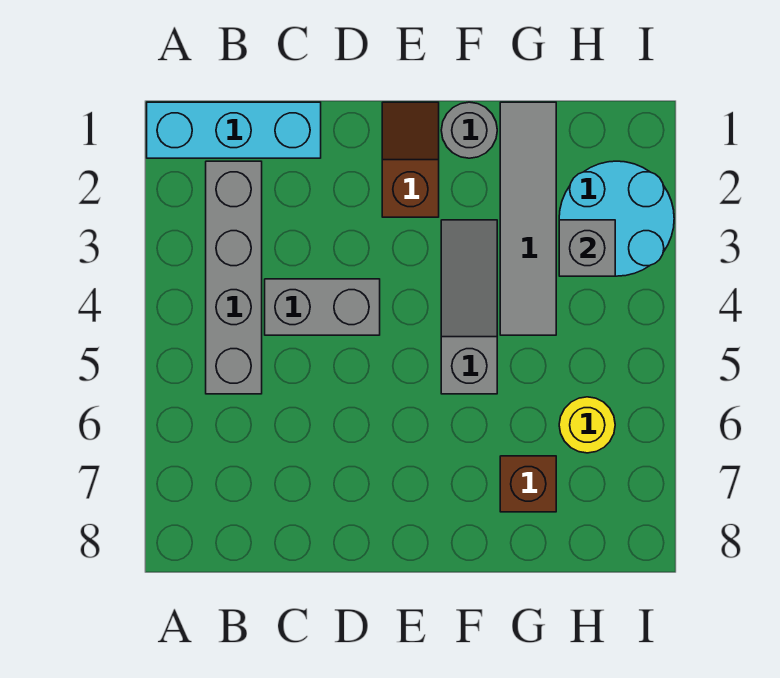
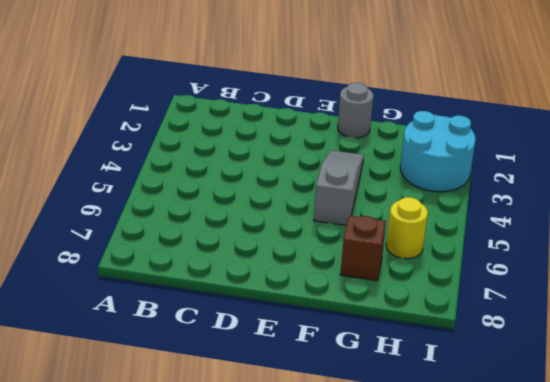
none -> cyan brick A1:C1 level 1
none -> grey brick B2:B5 level 1

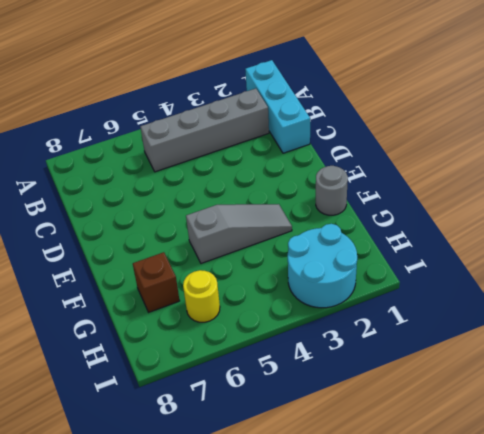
none -> grey brick C4:D4 level 1
none -> brown slope E1:E2 level 1 top 2

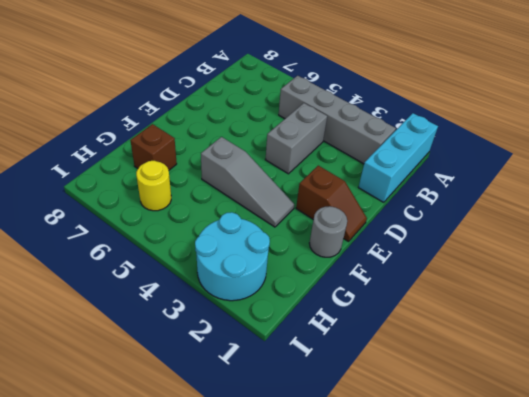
none -> grey tile G1:G4 level 1
none -> grey brick H3 level 2

